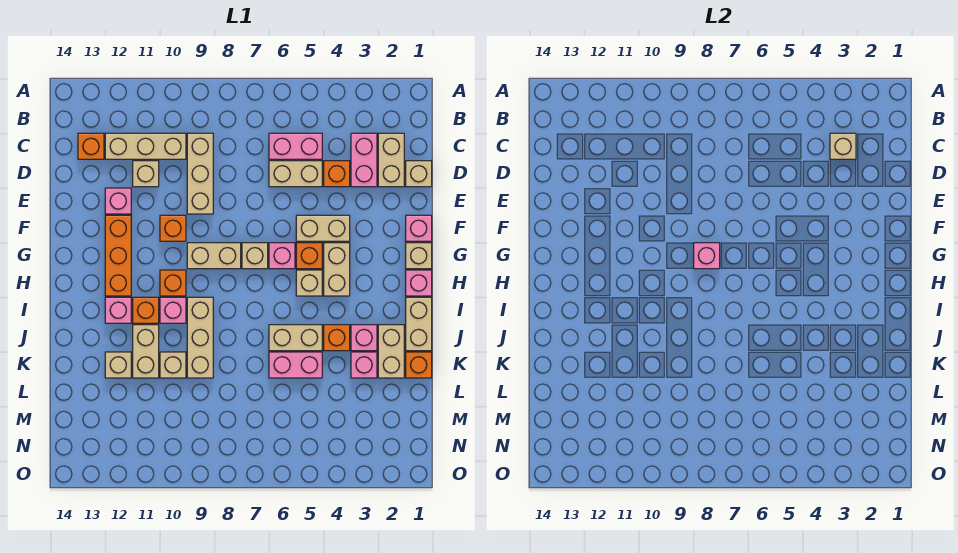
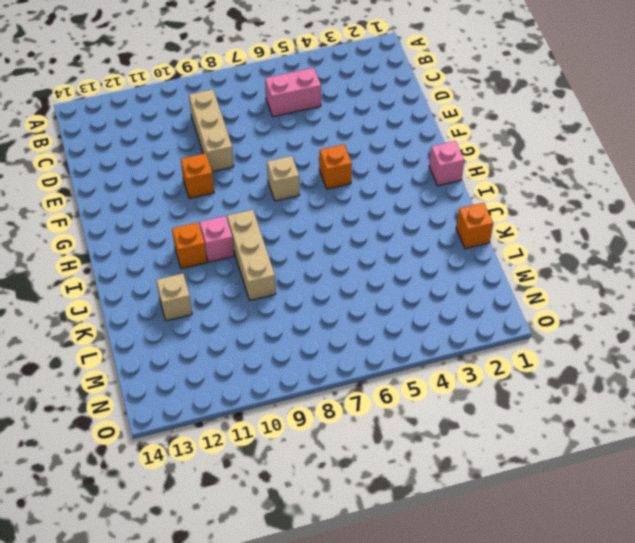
none -> tan brick C2:D2 level 1
none -> pink brick C3:D3 level 1
none -> tan brick C10:C12 level 1
none -> orange brick C13 level 1

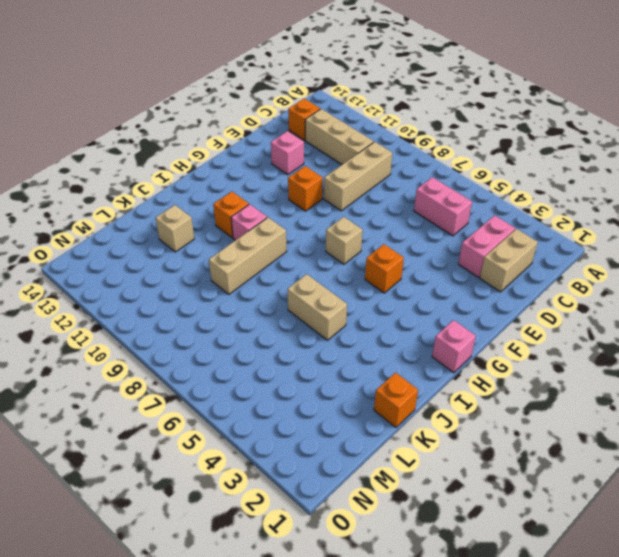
none -> tan brick D1 level 1
none -> orange brick D4 level 1
none -> tan brick D5:D6 level 1
none -> tan brick D11 level 1

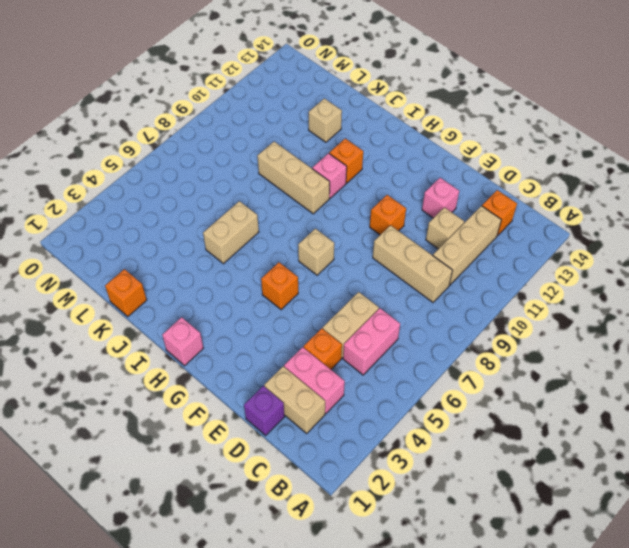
purple brick D1 level 1 -> tan brick D1 level 1
none -> pink brick F1 level 1
none -> tan brick F4:F5 level 1
none -> orange brick F12:H12 level 1
none -> tan brick G1 level 1

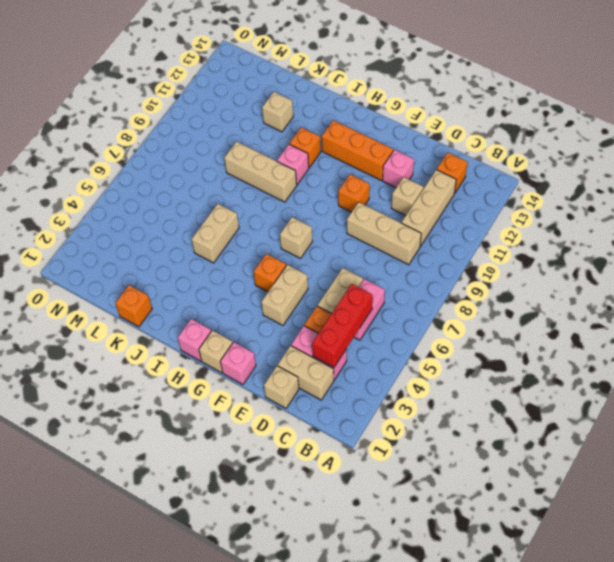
red brick C3:C5 level 2 -> tan brick C3 level 2
none -> tan brick G4:H4 level 1
none -> pink brick G6 level 1
none -> tan brick G8:G9 level 1
none -> tan brick H5 level 1

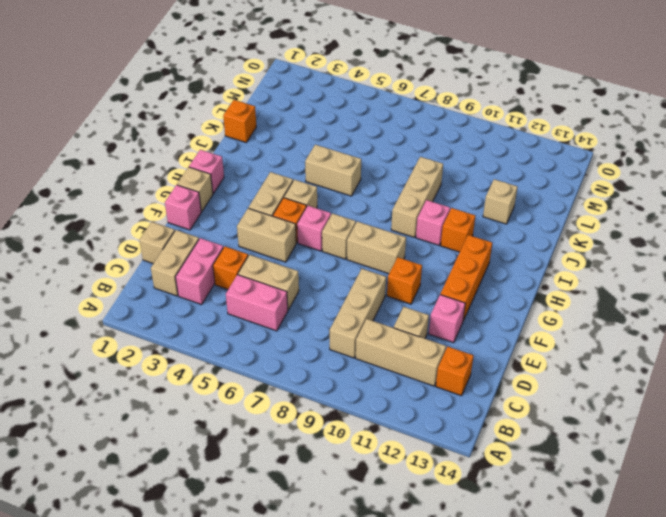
none -> orange brick H10 level 1
none -> tan brick I1:J1 level 1
none -> pink brick I12 level 1
none -> tan brick J2:K2 level 1

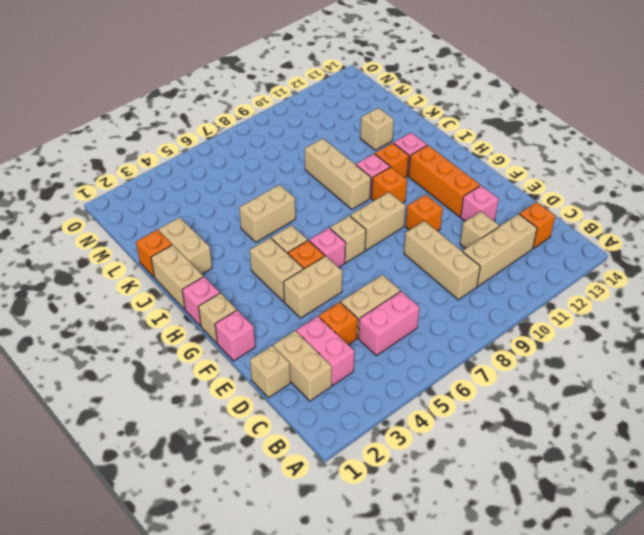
none -> pink brick J3 level 1
none -> orange brick J4 level 1
none -> tan brick J11:K11 level 1
none -> pink brick K3 level 1

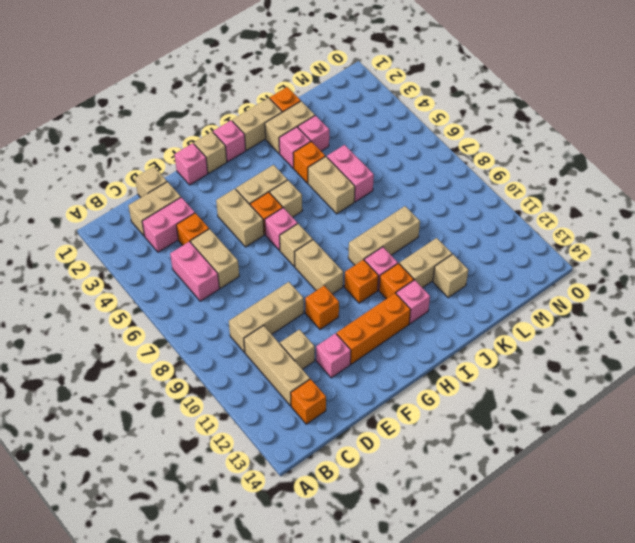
none -> tan brick K10 level 1
none -> tan brick C3 level 2
none -> pink brick G8 level 2

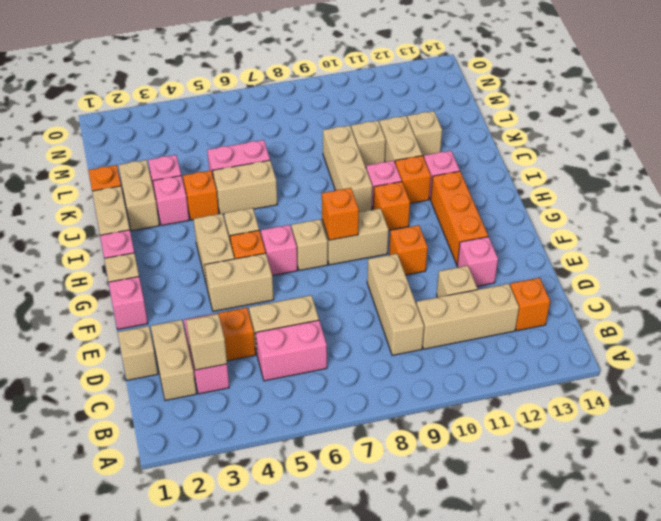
orange brick G8 level 2 -> pink brick G8 level 2

